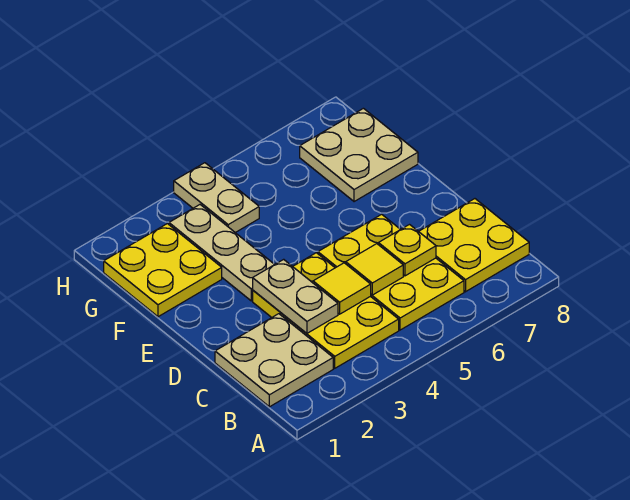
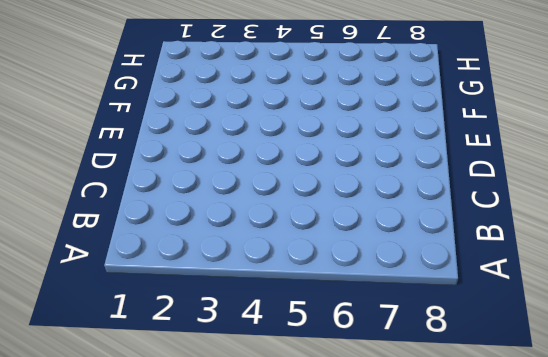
none -> tan plate B1:C2 level 1
none -> yellow plate B3:D4 level 1
none -> yellow plate B5:D6 level 1

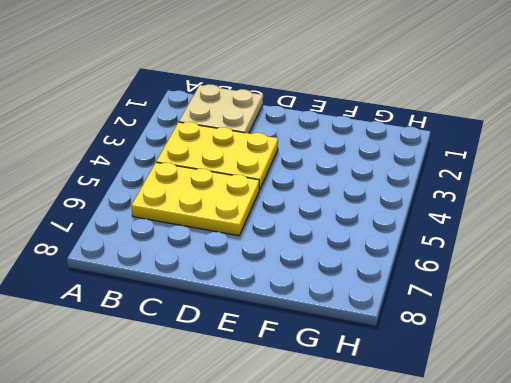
none -> yellow plate B7:C8 level 1
none -> tan plate E3:G3 level 1
none -> yellow plate F1:G2 level 1

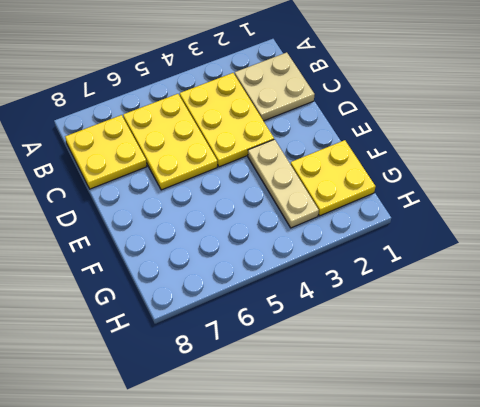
none -> tan plate F7:G8 level 1
none -> tan plate G4:H4 level 1
none -> tan plate C3:D3 level 2

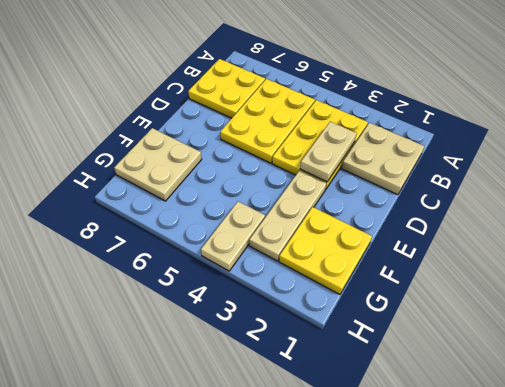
none -> yellow tile C4 level 2
none -> yellow tile C5 level 2
none -> yellow plate C6 level 2

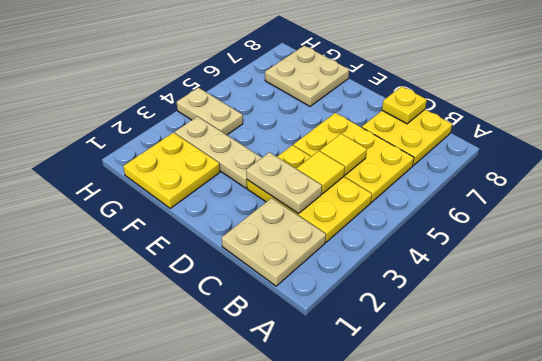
yellow plate C8 level 2 -> yellow plate C6 level 2

